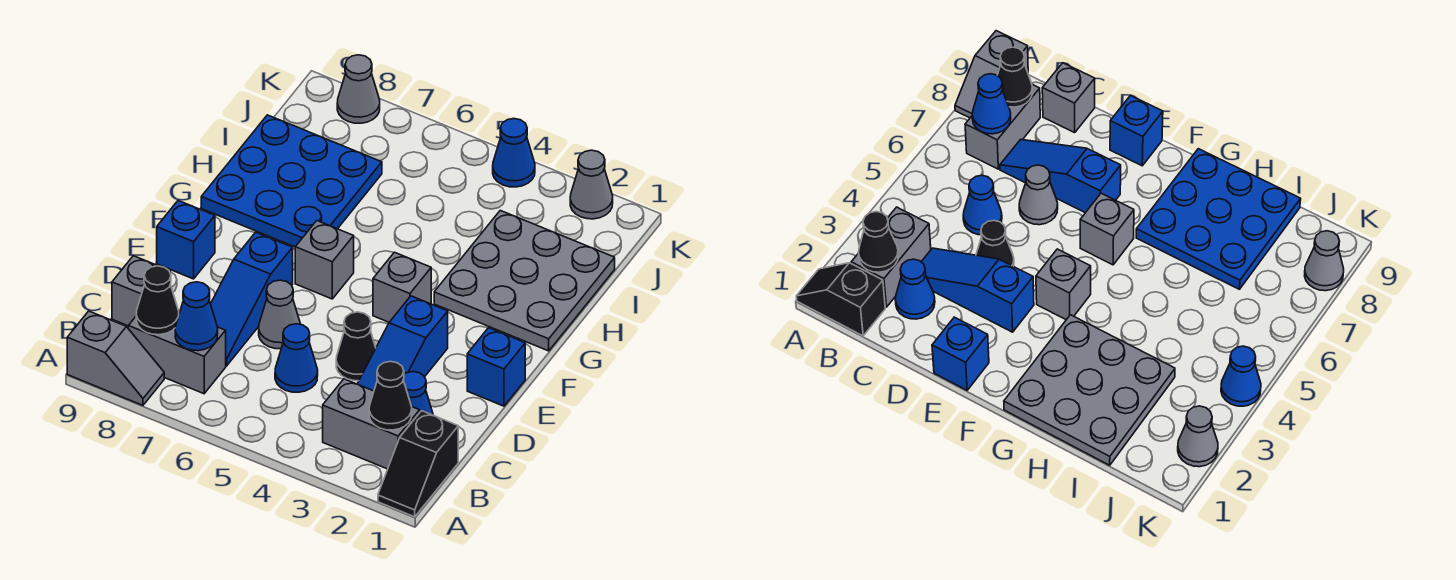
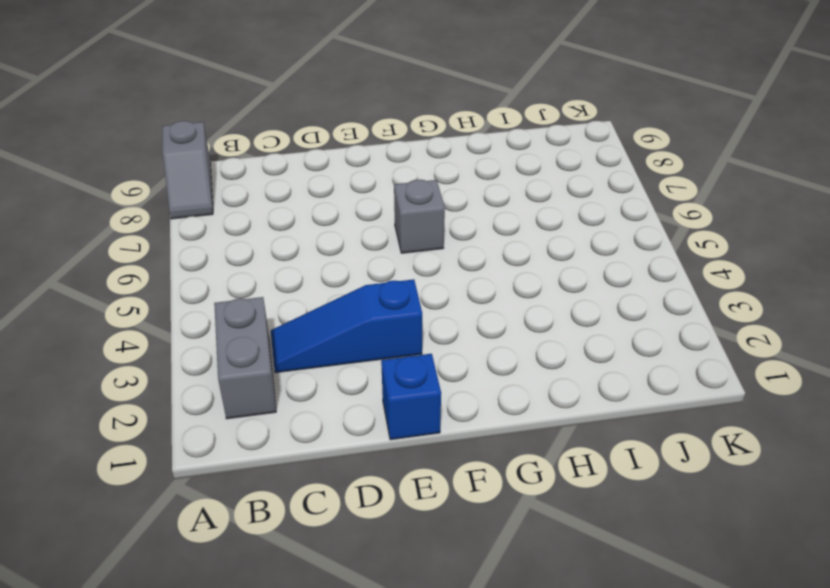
none -> black slope A1:B1 level 1 top B
none -> grey brick B7:B8 level 1
none -> blue cone C2 level 1

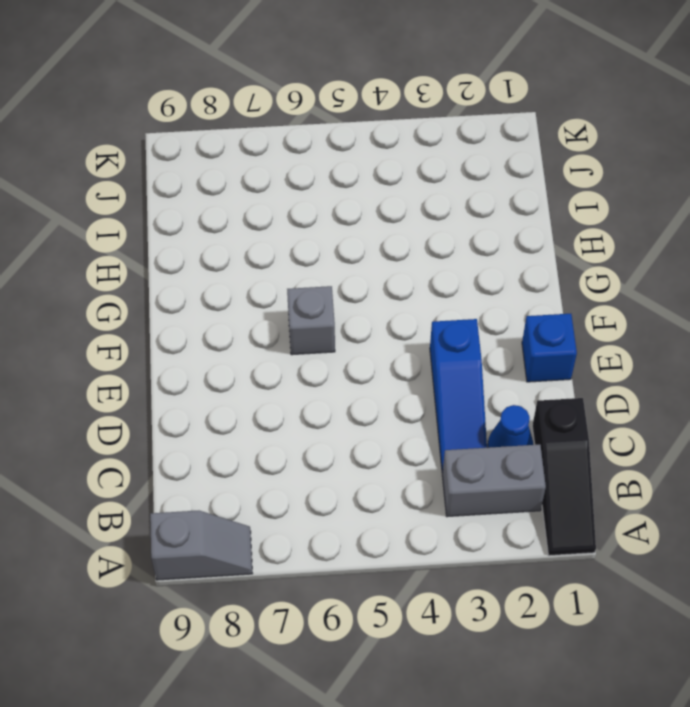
black slope A1:C1 level 1 top C -> black slope A1:B1 level 1 top B
none -> grey brick B7:B8 level 1
none -> blue cone C5 level 1
none -> blue slope C7:E7 level 1 top E

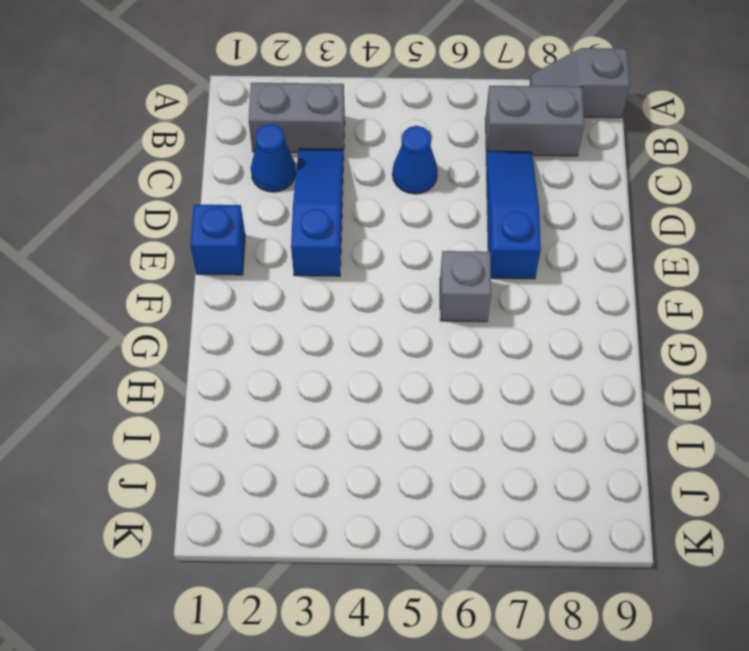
none -> black slope A1:B1 level 1 top B
none -> grey brick C9 level 1
none -> black cone D4 level 1

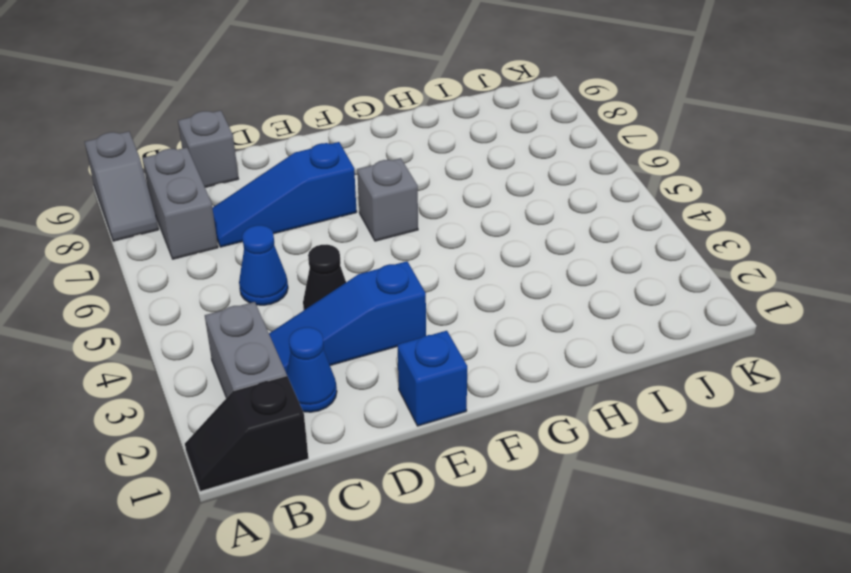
none -> grey cone D6 level 1
none -> blue brick E9 level 1
none -> grey brick F4 level 1

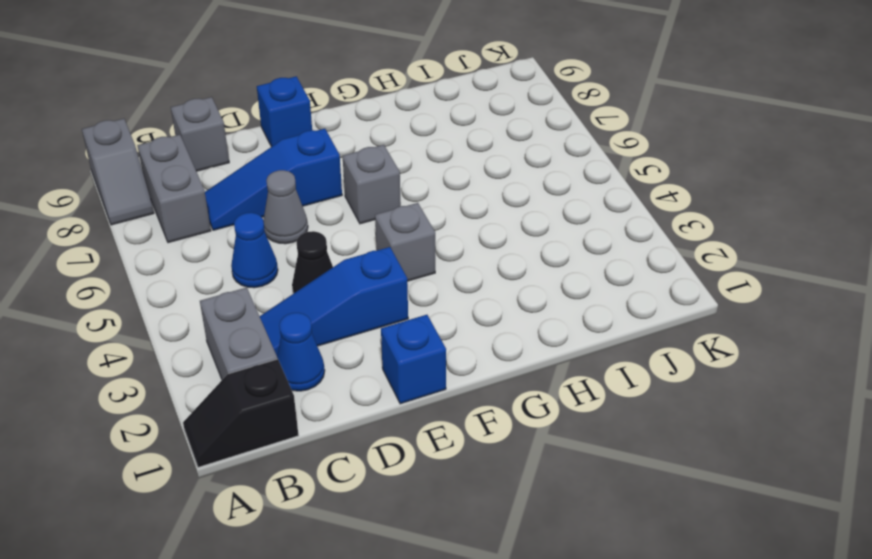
none -> grey plate G1:I3 level 1
none -> blue plate G7:I9 level 1
none -> grey cone K2 level 1

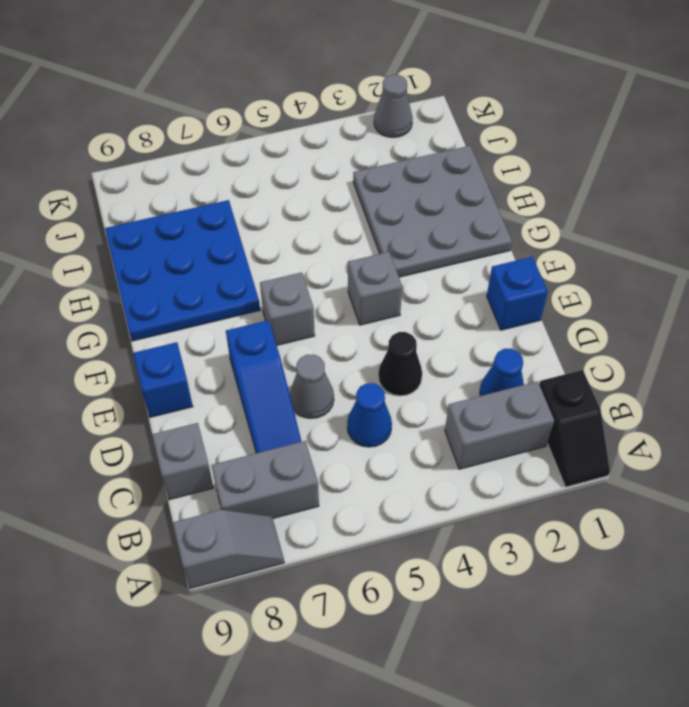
none -> blue slope C3:E3 level 1 top E
none -> blue cone K4 level 1
none -> grey cone K8 level 1

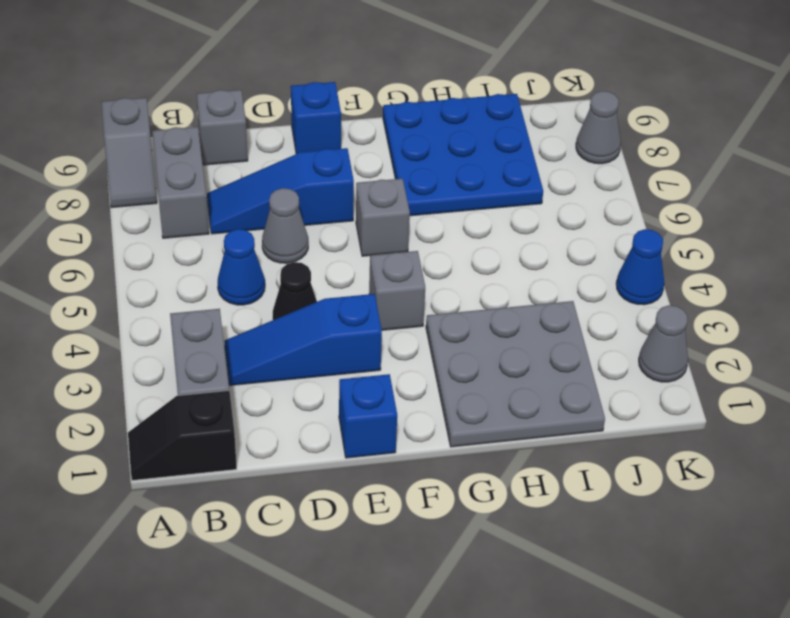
none -> blue cone C2 level 1
none -> black cone B2 level 2
none -> blue cone B7 level 2

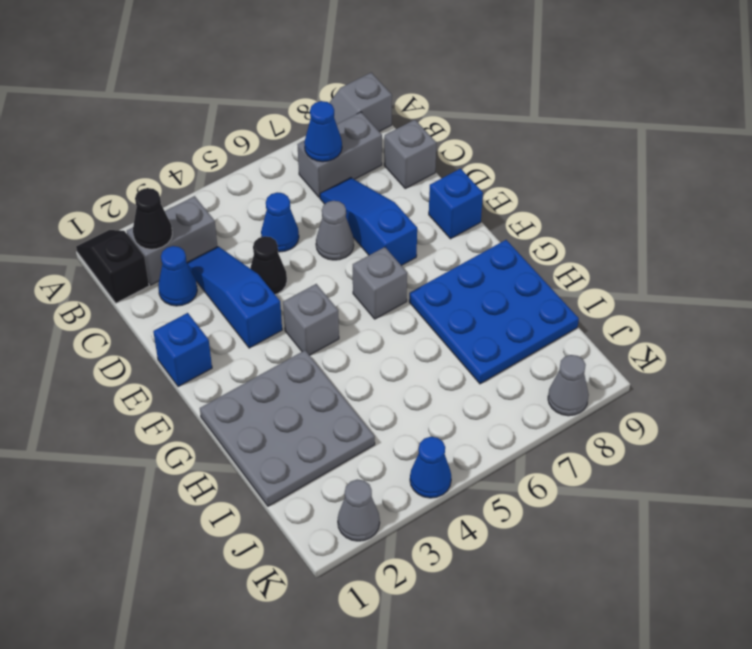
none -> black cone B8 level 2

